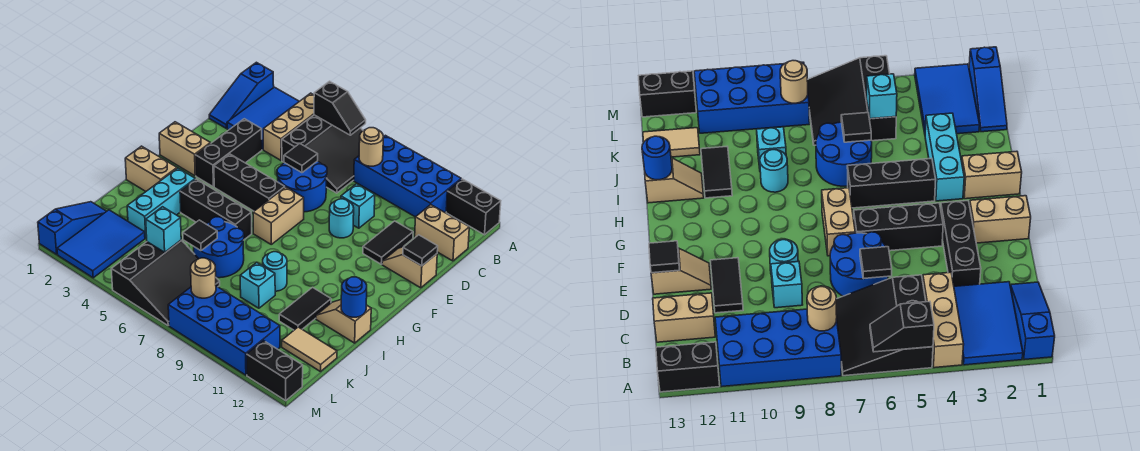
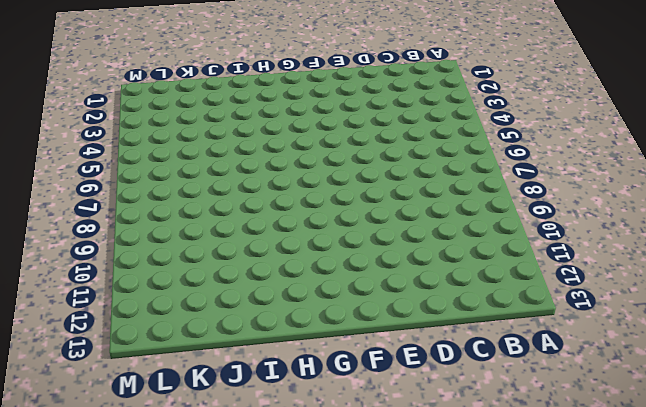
none -> blue slope A1:C1 level 1 top A
none -> blue tile A2:C3 level 1
none -> tan brick A4:C4 level 1
none -> black slope A5:C7 level 1 top 5

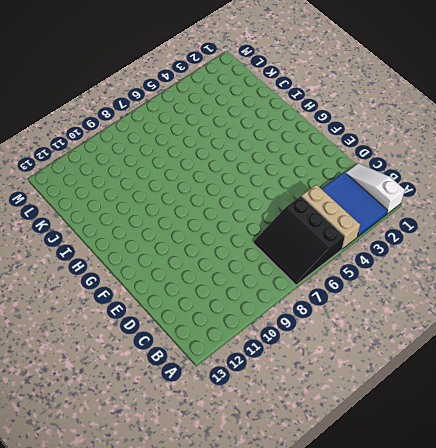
white slope A1:C1 level 1 top A -> blue slope A1:C1 level 1 top A
none -> blue brick A8:B11 level 1
none -> black brick A12:A13 level 1
none -> tan brick C12:C13 level 1
none -> black brick D3:F3 level 1

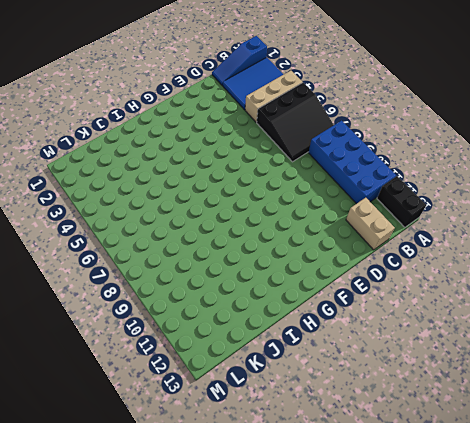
none -> black brick D3:F3 level 1
none -> blue round brick D6:E7 level 1
none -> cyan brick D9 level 1
none -> black tile D11:E11 level 1

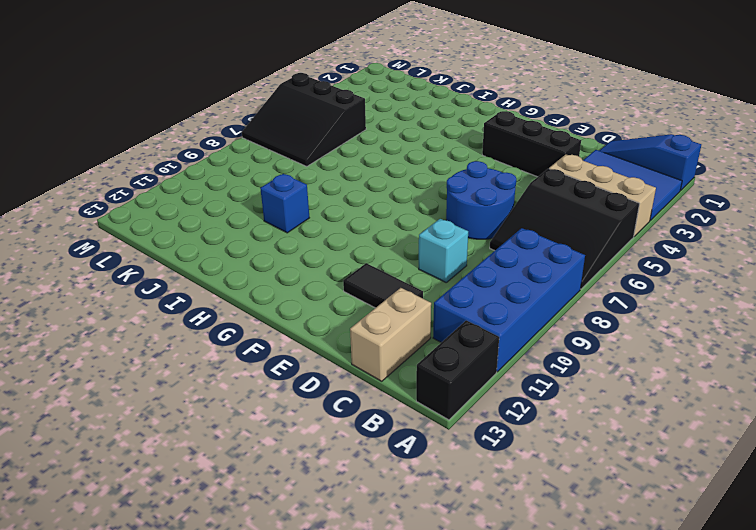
blue brick I10 level 1 -> none
none -> cyan round brick E9 level 1
none -> tan slope E12:E13 level 1 top 13
none -> tan brick F1:F2 level 1
none -> black brick F4:F6 level 1

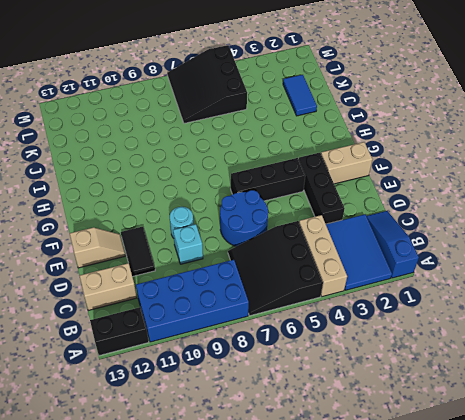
blue tile J2:K2 level 1 -> blue tile K2:M3 level 1
none -> tan brick F7:G7 level 1
none -> tan brick H1:H2 level 1
none -> cyan brick H3:J3 level 1
none -> black brick H4:H6 level 1

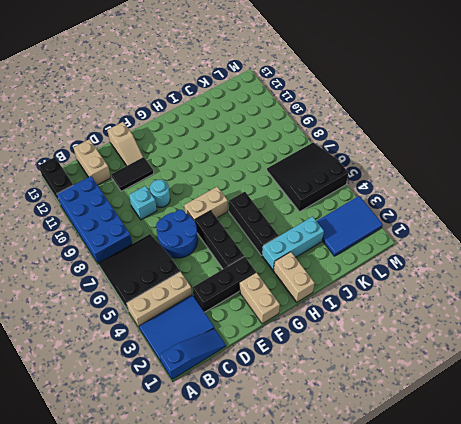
none -> blue round brick I6:J7 level 1
none -> cyan round brick I9 level 1
none -> black tile I11:J11 level 1
none -> tan slope I12:I13 level 1 top 13

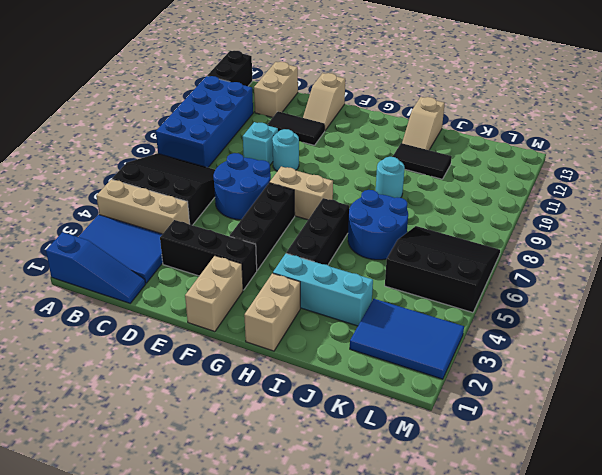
none -> cyan brick J9 level 1
none -> blue slope K1:M1 level 1 top M
none -> tan tile K12:K13 level 1
none -> blue brick L8:M11 level 1

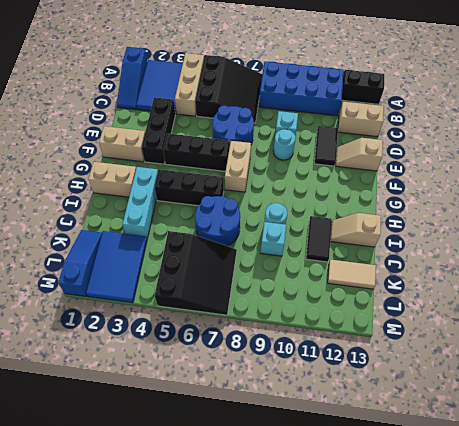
none -> blue brick L8:M11 level 1
none -> black brick M12:M13 level 1
none -> black slope A5:A6 level 2 top 5
none -> tan round brick B8 level 2

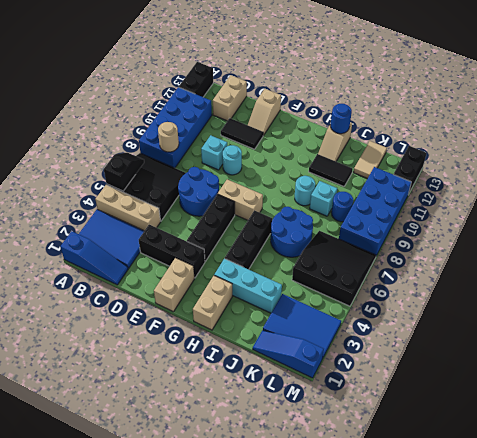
blue round brick K9 level 1 -> none
none -> black tile D6 level 2
none -> black tile E13 level 2
none -> black tile J6 level 2
none -> cyan brick K5 level 2

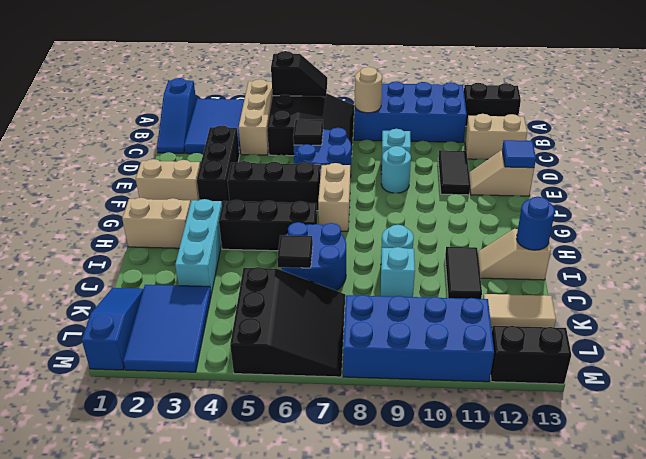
blue tile E13 level 2 -> black tile E13 level 2
none -> cyan brick K5 level 2
none -> tan round brick L8 level 2

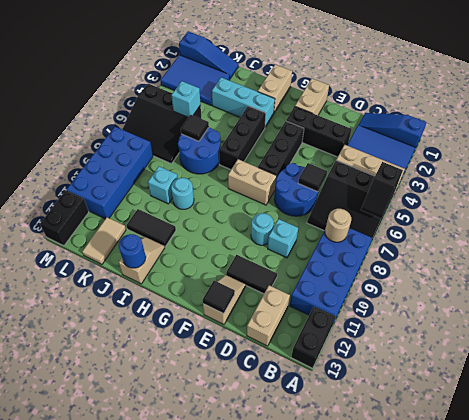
none -> tan round brick L8 level 2

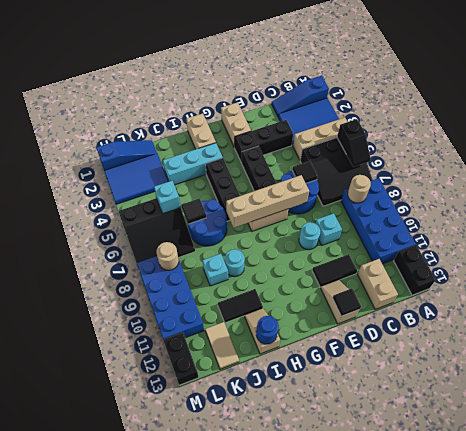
tan brick E7:H7 level 2 -> none

